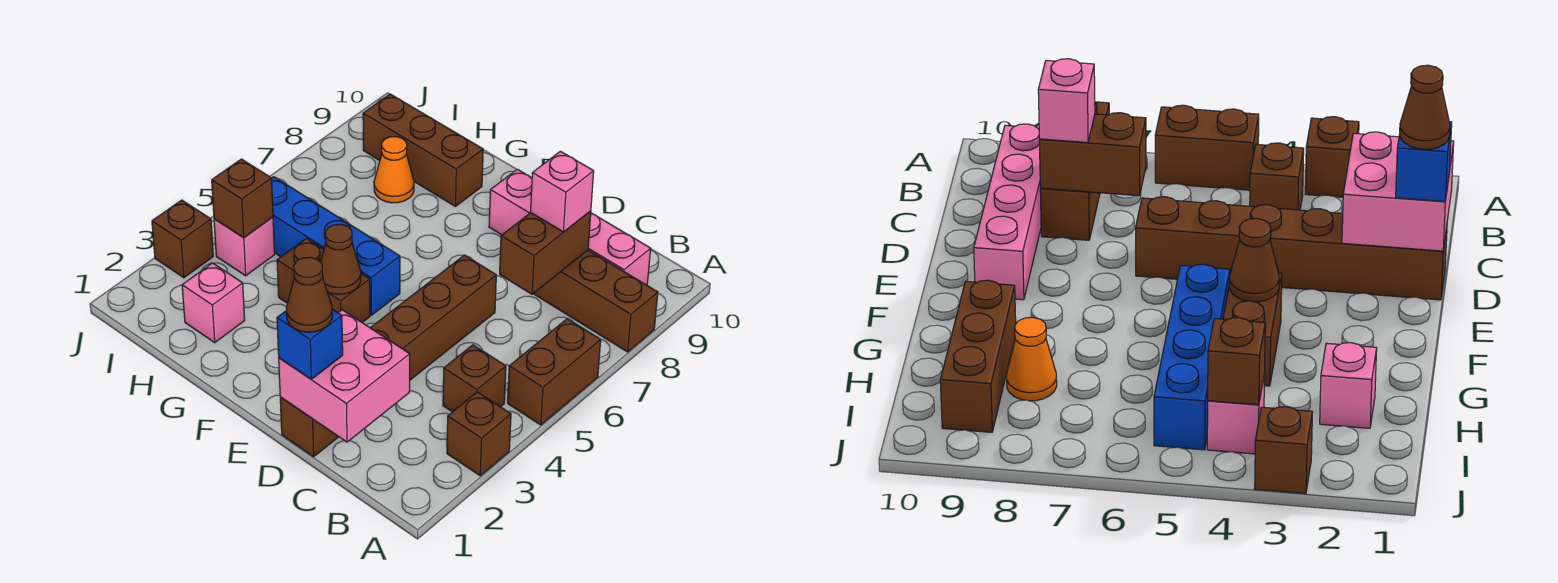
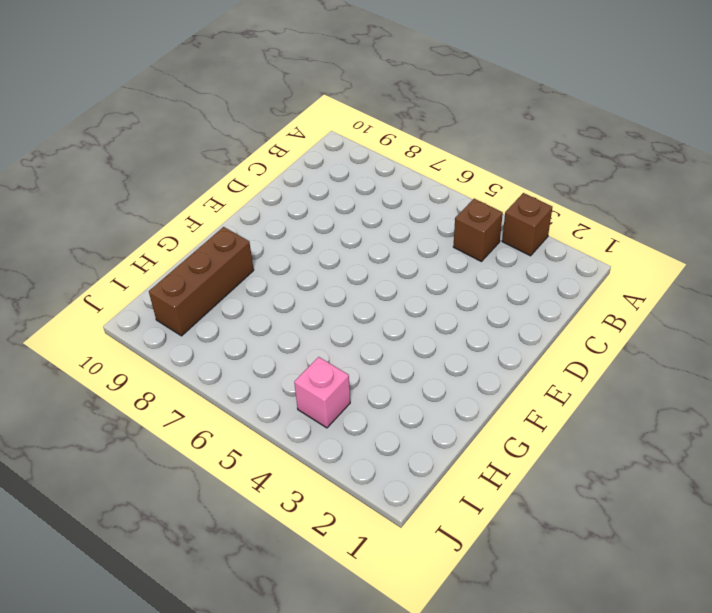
none -> brown brick A5:A6 level 1
none -> brown brick A8:C8 level 1
none -> pink brick B9:E9 level 1

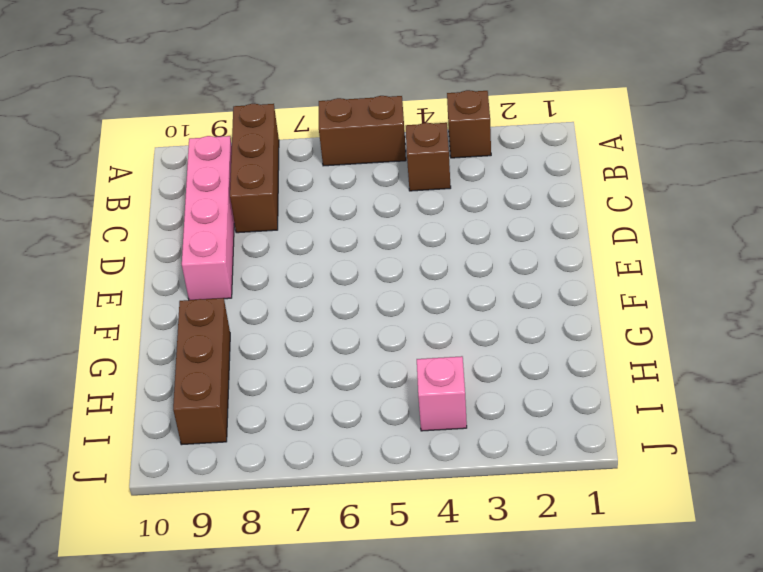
none -> brown brick D1:D6 level 1
none -> brown brick F4:G4 level 1
none -> blue brick F5:I5 level 1

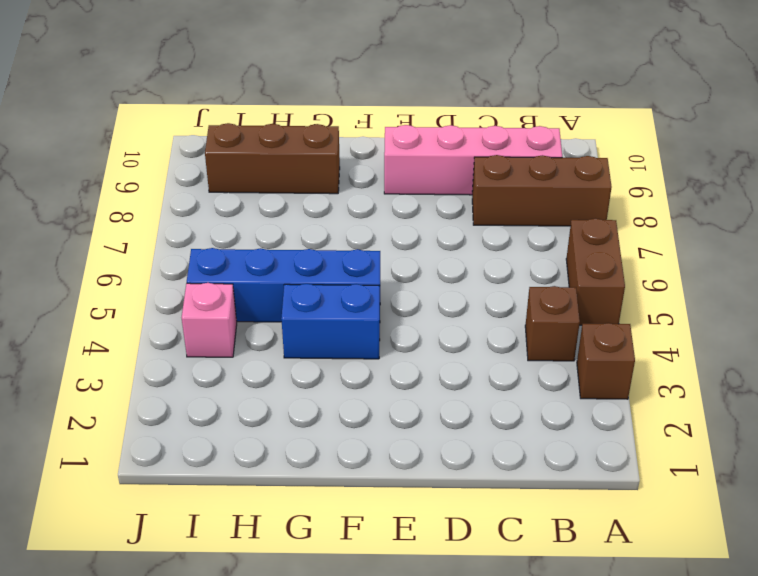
blue brick F4:G4 level 1 -> brown brick F4:G4 level 1
none -> brown brick D1:D6 level 1
none -> pink brick H2 level 1
none -> orange cone H8 level 1

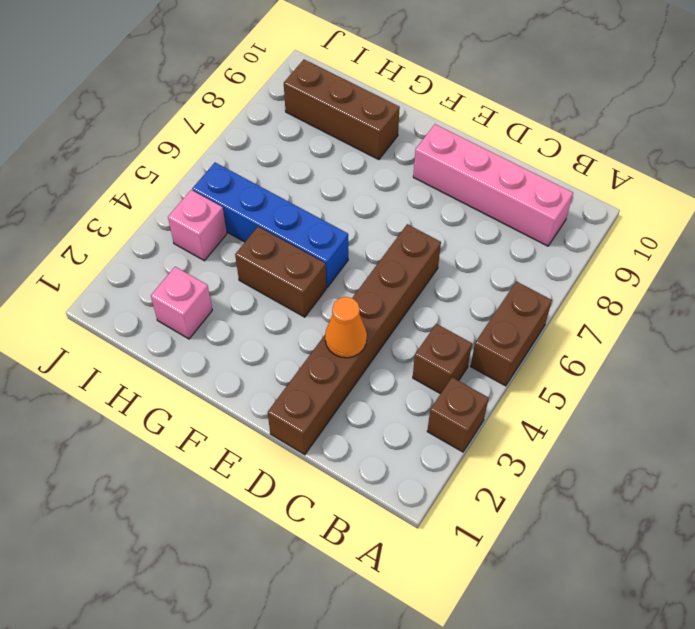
orange cone D3 level 2 -> orange cone H8 level 1
none -> brown brick A8:C8 level 1
none -> brown brick J3 level 1
none -> pink brick C1:D2 level 2

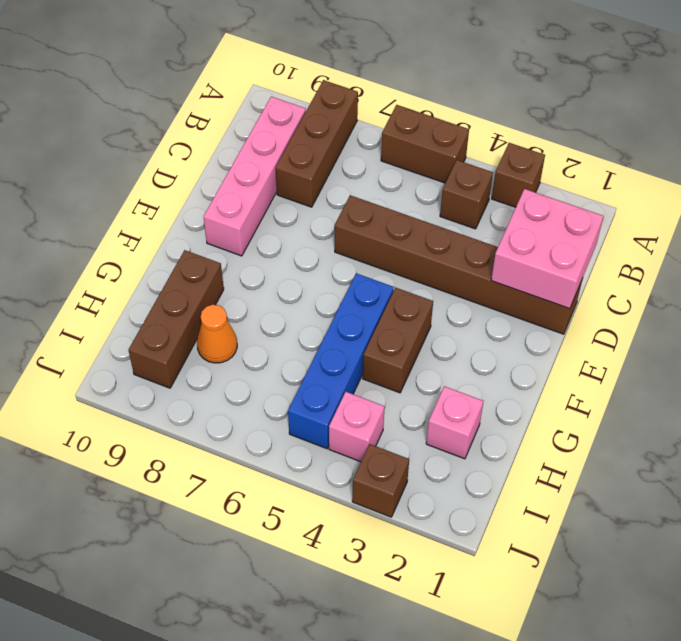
none -> brown brick C7:C8 level 2
none -> brown cone F4 level 2
none -> brown brick I4 level 2

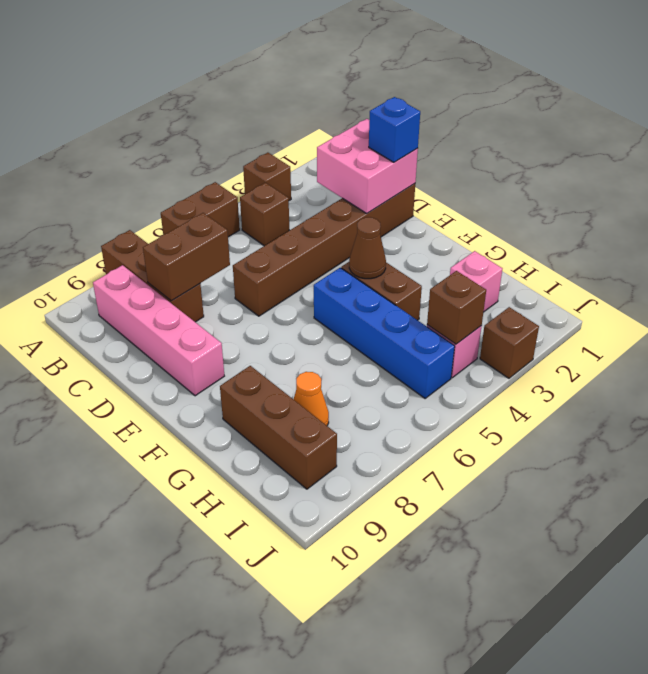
none -> pink brick C8 level 3
none -> brown cone D1 level 4

